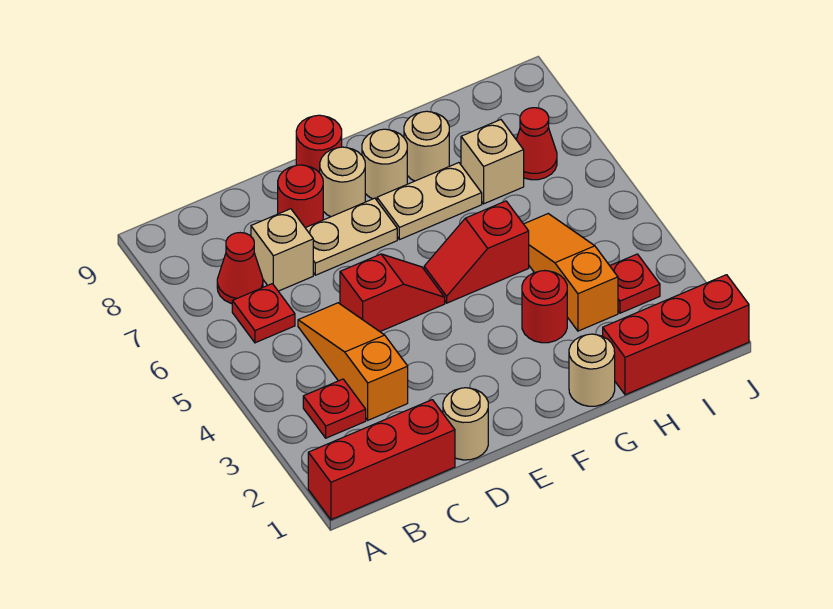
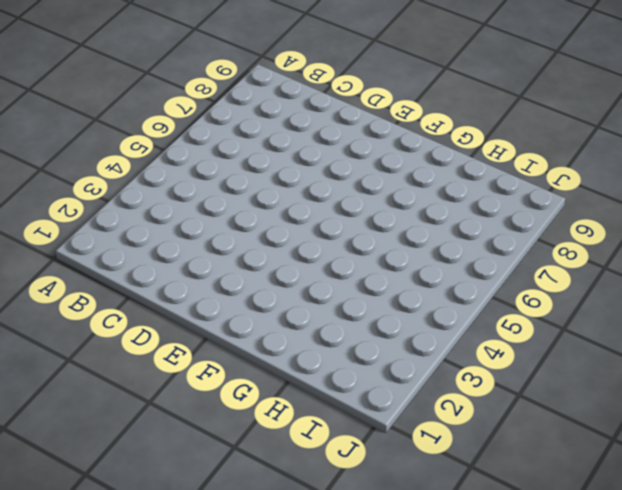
none -> red brick A1:C1 level 1
none -> red plate B3 level 1
none -> red plate B6 level 1

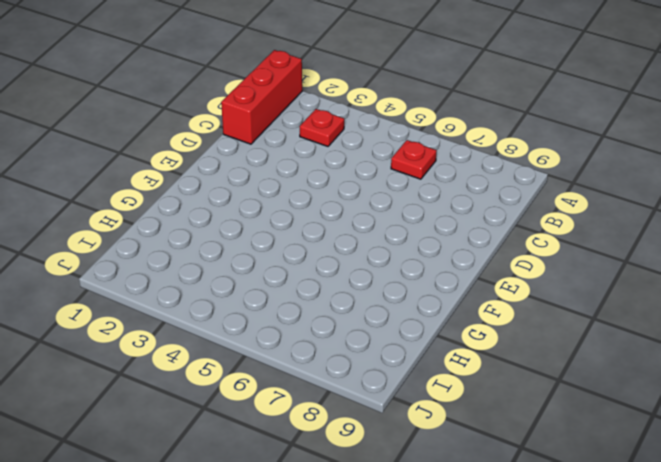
none -> red cone B7 level 1
none -> orange slope C3:C5 level 1 top 3
none -> tan brick C7 level 1

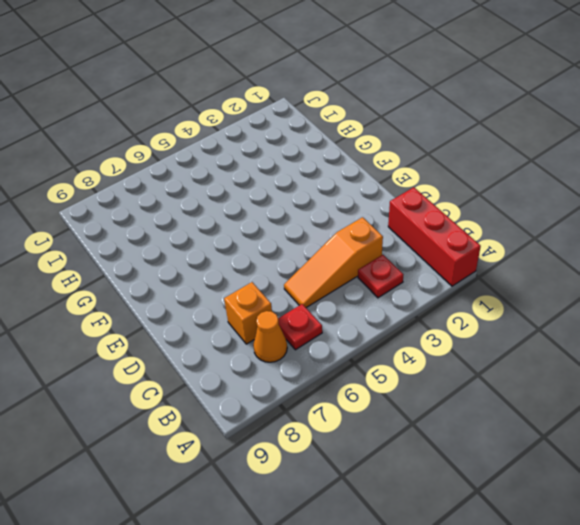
orange cone B7 level 1 -> red cone B7 level 1
orange brick C7 level 1 -> tan brick C7 level 1
none -> tan round brick D1 level 1
none -> red slope D5:E5 level 1 top D
none -> tan plate D7:E7 level 1

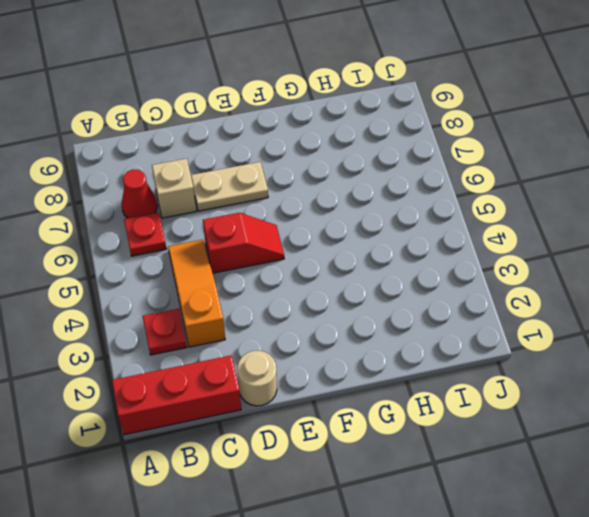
none -> red round brick D8 level 1
none -> tan round brick E8 level 1
none -> red round brick E9 level 1

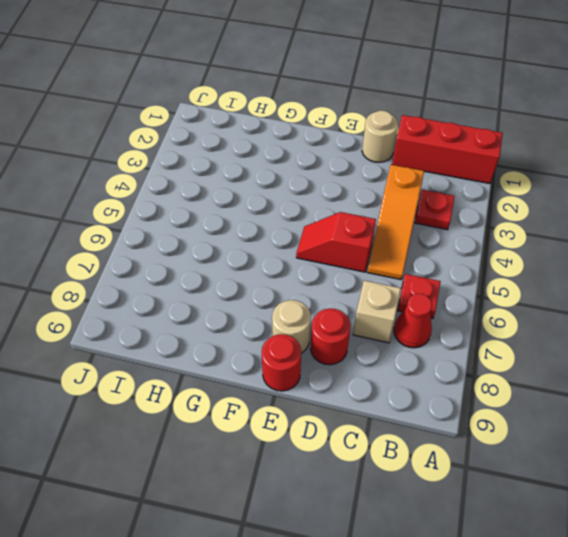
none -> tan plate D7:E7 level 1
none -> red slope F5:G5 level 1 top G
none -> tan plate F7:G7 level 1

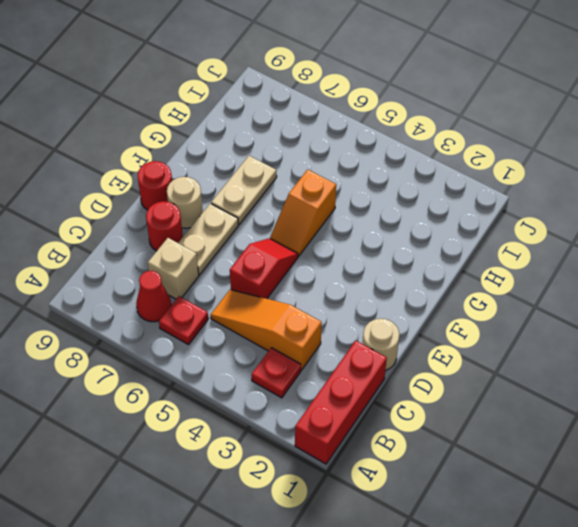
orange slope F5:G5 level 1 top G -> red slope F5:G5 level 1 top G
none -> tan round brick F8 level 1
none -> tan round brick G1 level 1
none -> red round brick G3 level 1

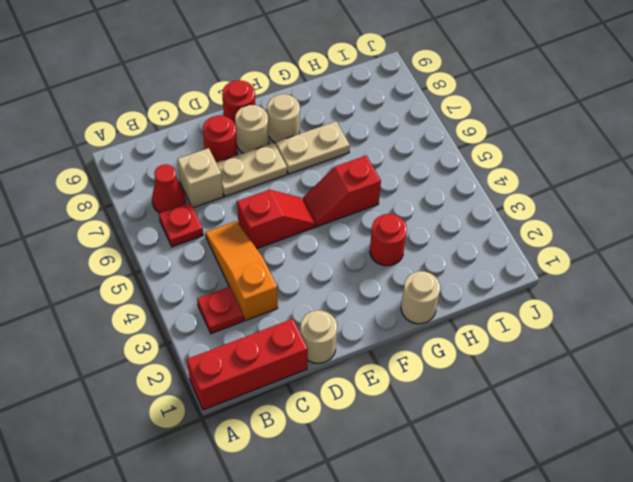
none -> tan round brick G8 level 1
none -> red brick H1:J1 level 1
none -> orange slope H3:H5 level 1 top 3

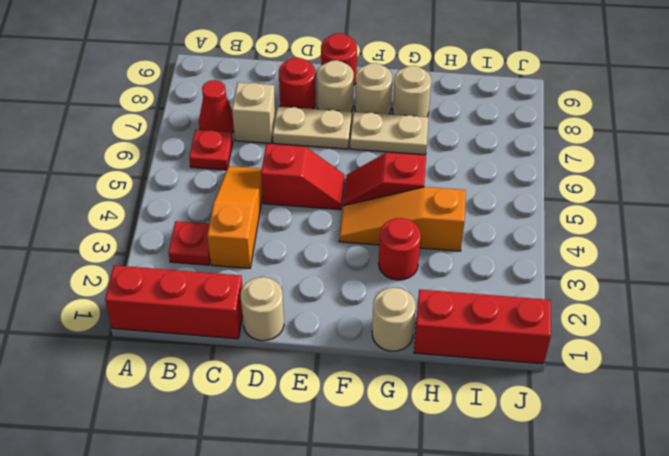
orange slope F4:H4 level 1 top H -> orange slope H3:H5 level 1 top 3
none -> tan brick H7 level 1
none -> red plate I3 level 1
none -> red cone I7 level 1

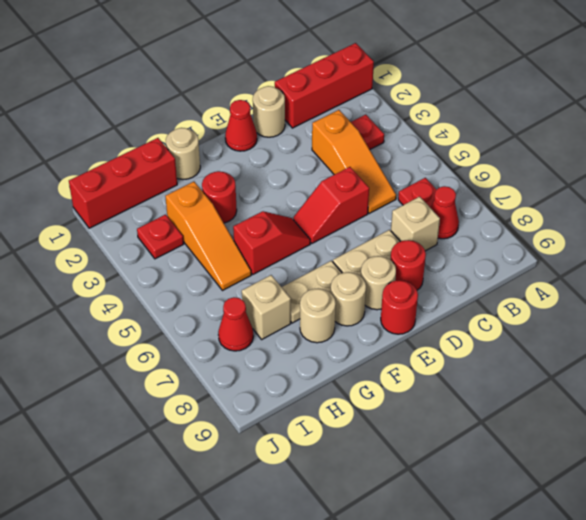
red cone E1 level 1 -> none

